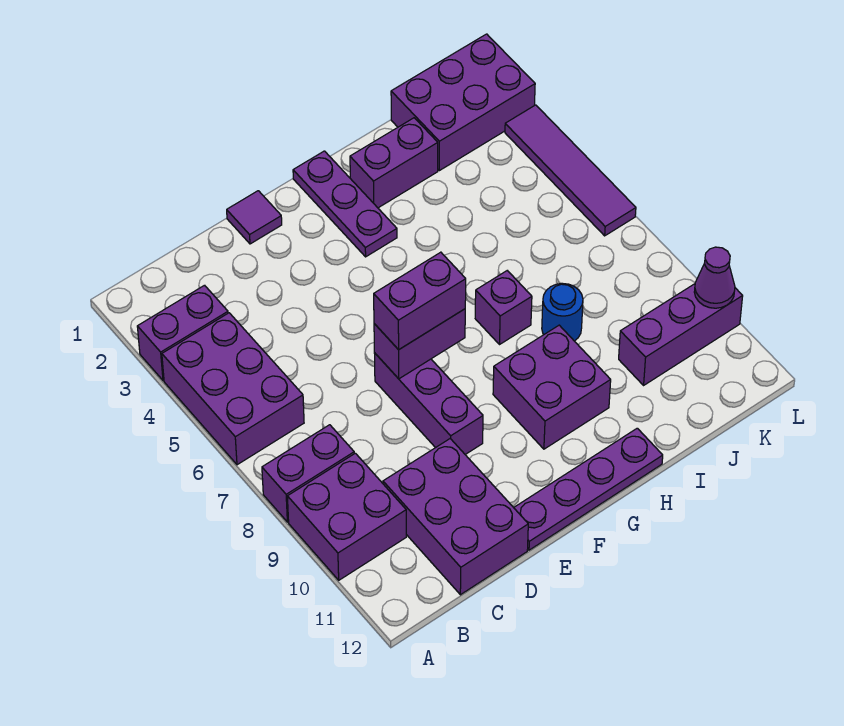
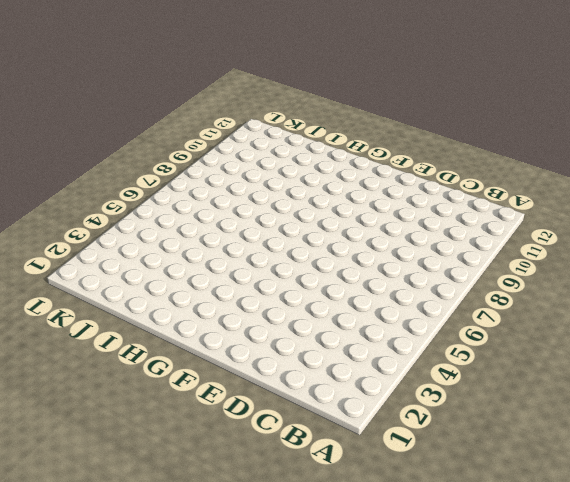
none -> purple brick A3:B3 level 1
none -> purple brick A4:B6 level 1
none -> purple brick A8:B8 level 1

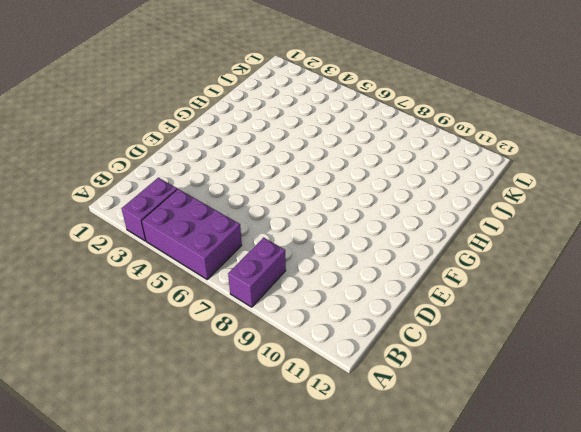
none -> purple brick A9:B10 level 1
none -> purple brick C10:D12 level 1
none -> purple tile E1 level 1

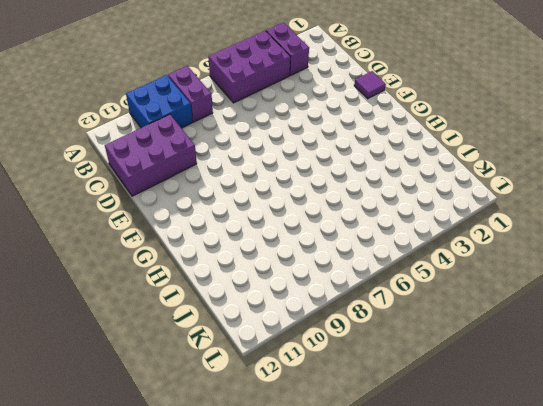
blue brick A9:B10 level 1 -> purple brick A9:B10 level 1
none -> purple brick E7:E9 level 1
none -> purple plate E12:H12 level 1
none -> purple plate G1:G3 level 1

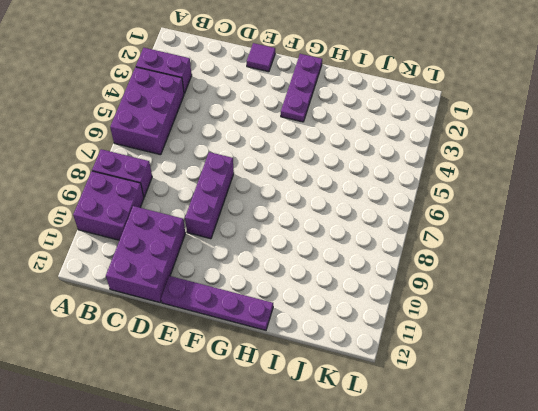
none -> purple brick G9:H10 level 1
none -> purple brick H2:I2 level 1
none -> purple brick H7 level 1

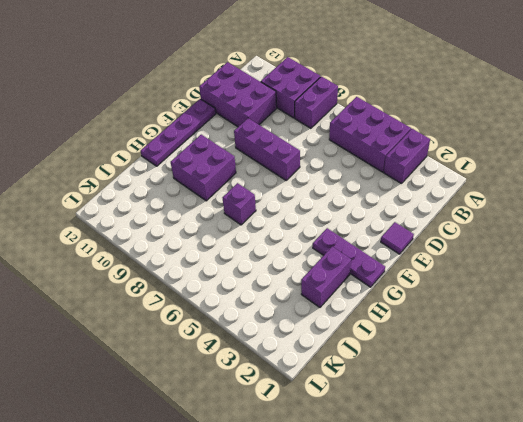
none -> blue round brick I8 level 1
none -> purple brick J1:L2 level 1
none -> purple brick J10:L10 level 1

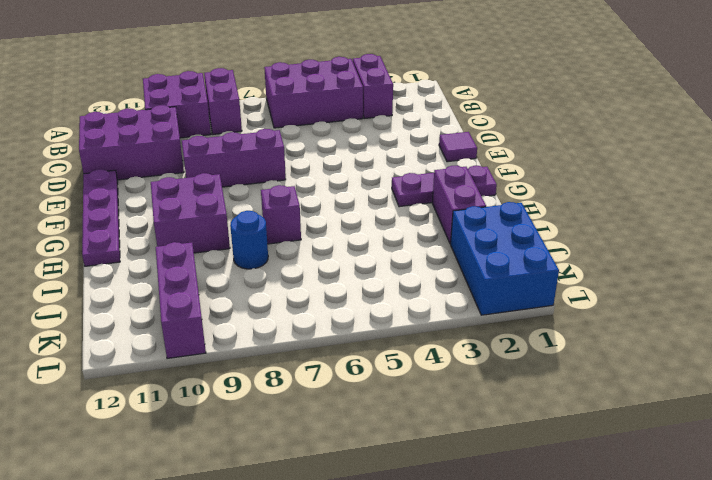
blue brick J1:L2 level 1 -> purple brick J1:L2 level 1
none -> purple tile L3:L6 level 1
none -> purple brick E7:F7 level 2
none -> purple cone L10 level 2

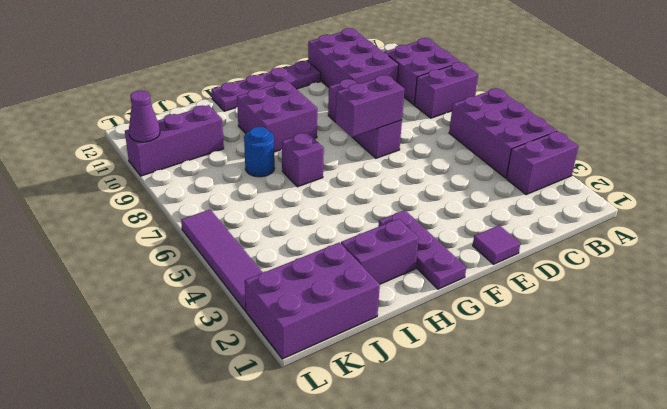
none -> purple brick E7:F7 level 3

